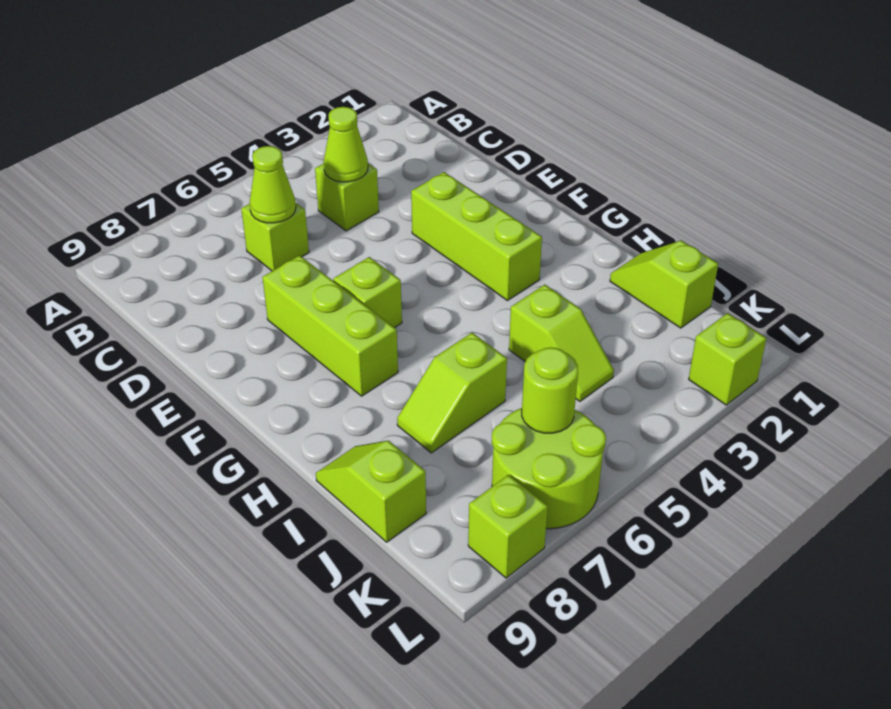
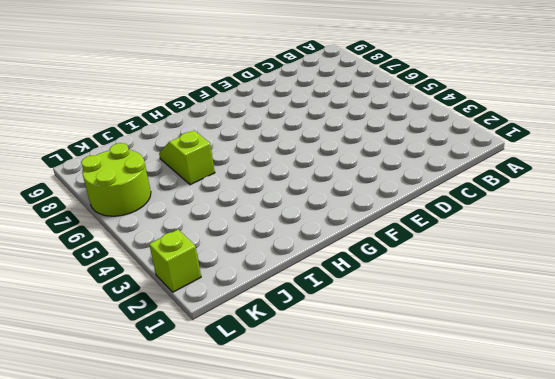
none -> lime brick C4 level 1
none -> lime brick C6 level 1
none -> lime brick E3:G3 level 1

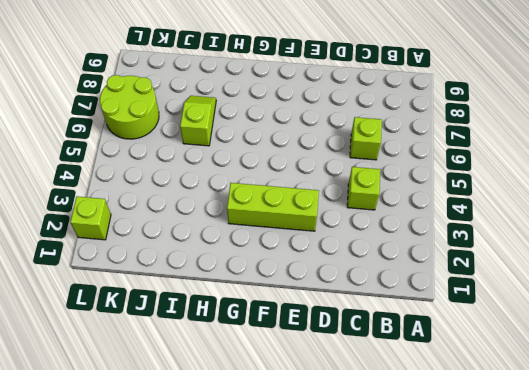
none -> lime brick E7:G7 level 1
none -> lime brick F6 level 1
none -> lime slope I1:J1 level 1 top J

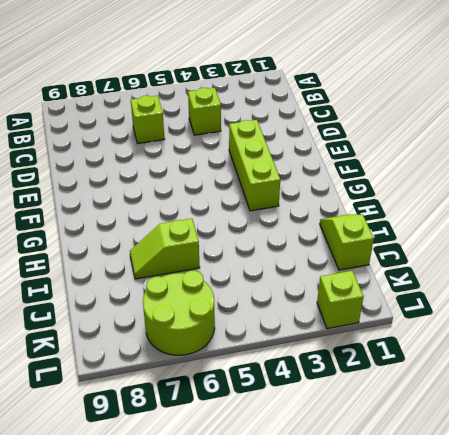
none -> lime brick E7:G7 level 1
none -> lime brick F6 level 1
none -> lime slope I4:J4 level 1 top I

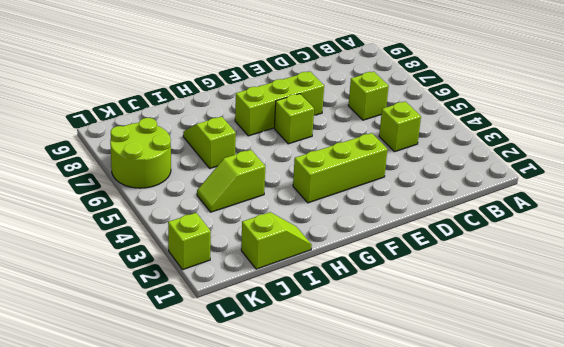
none -> lime slope I9:J9 level 1 top J
none -> lime brick L8 level 1
none -> lime cone C4 level 2

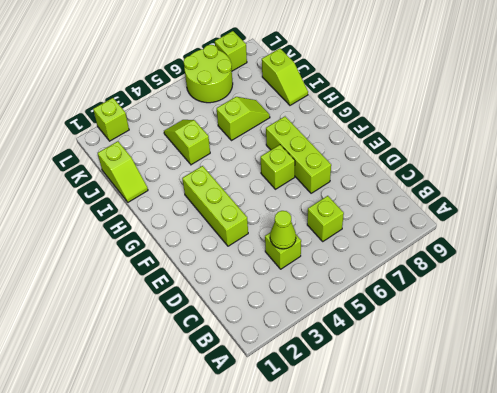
none -> lime cone C6 level 2
none -> lime round brick K6 level 2

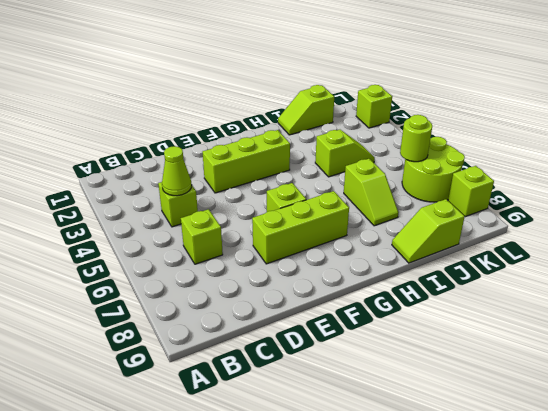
none -> lime cone C6 level 2

